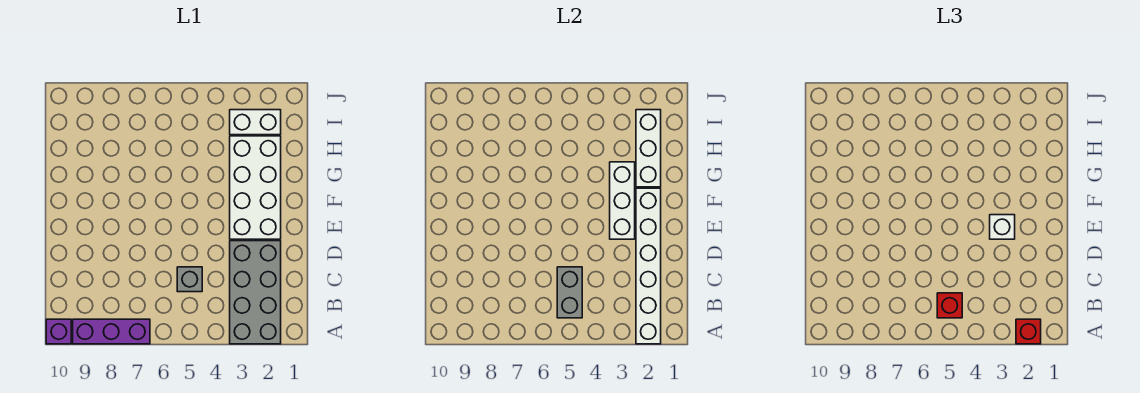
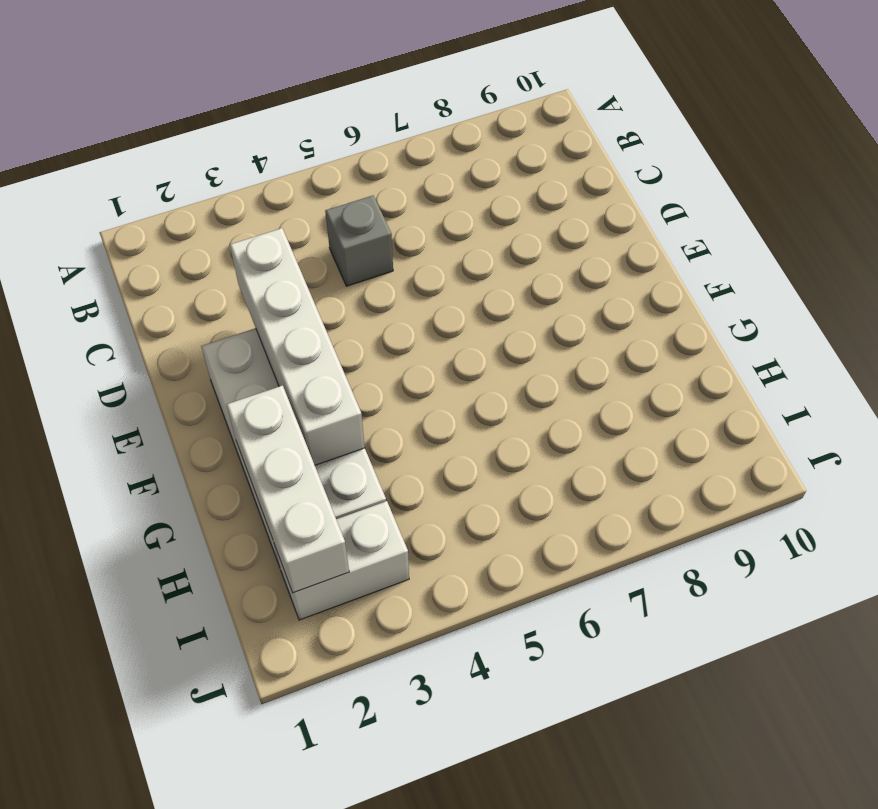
white brick D3:G3 level 2 -> white brick E3:G3 level 2
none -> grey brick A2:D3 level 1
none -> purple brick A7:A9 level 1
none -> purple brick A10 level 1

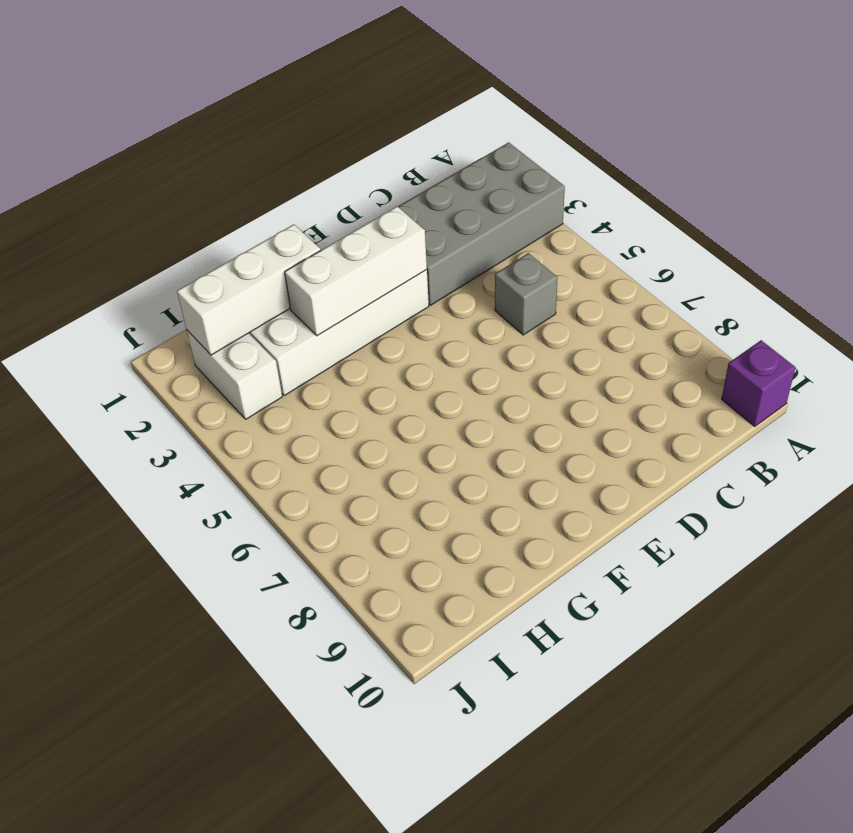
none -> purple brick A7:A9 level 1
none -> white brick A2:F2 level 2
none -> grey brick B5:C5 level 2

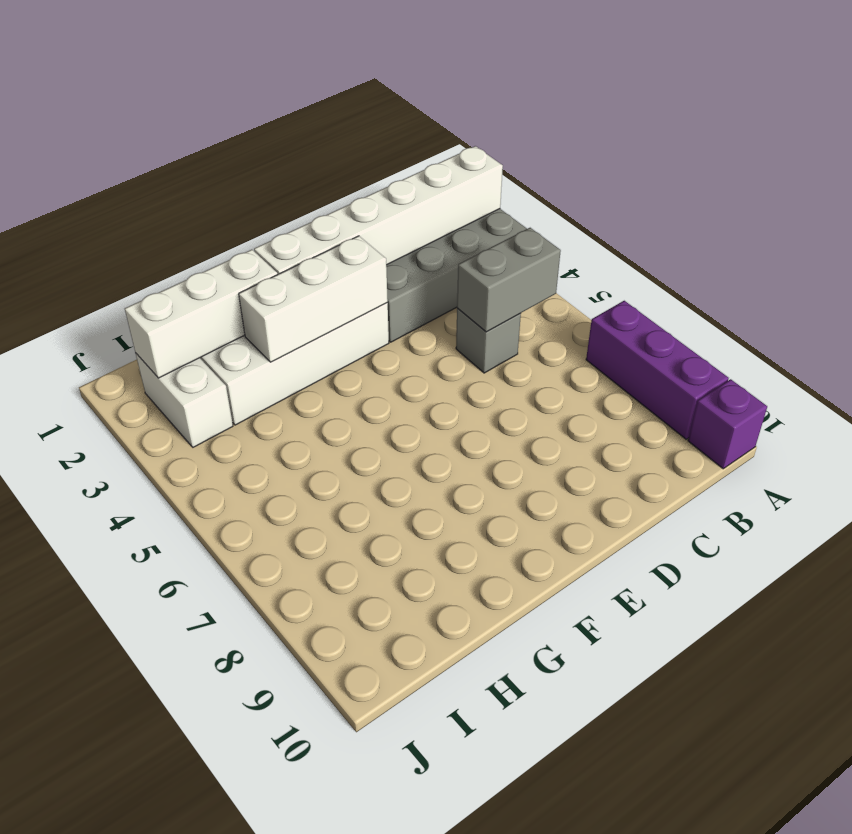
none -> red brick A2 level 3
none -> red brick B5 level 3
none -> white brick E3 level 3

